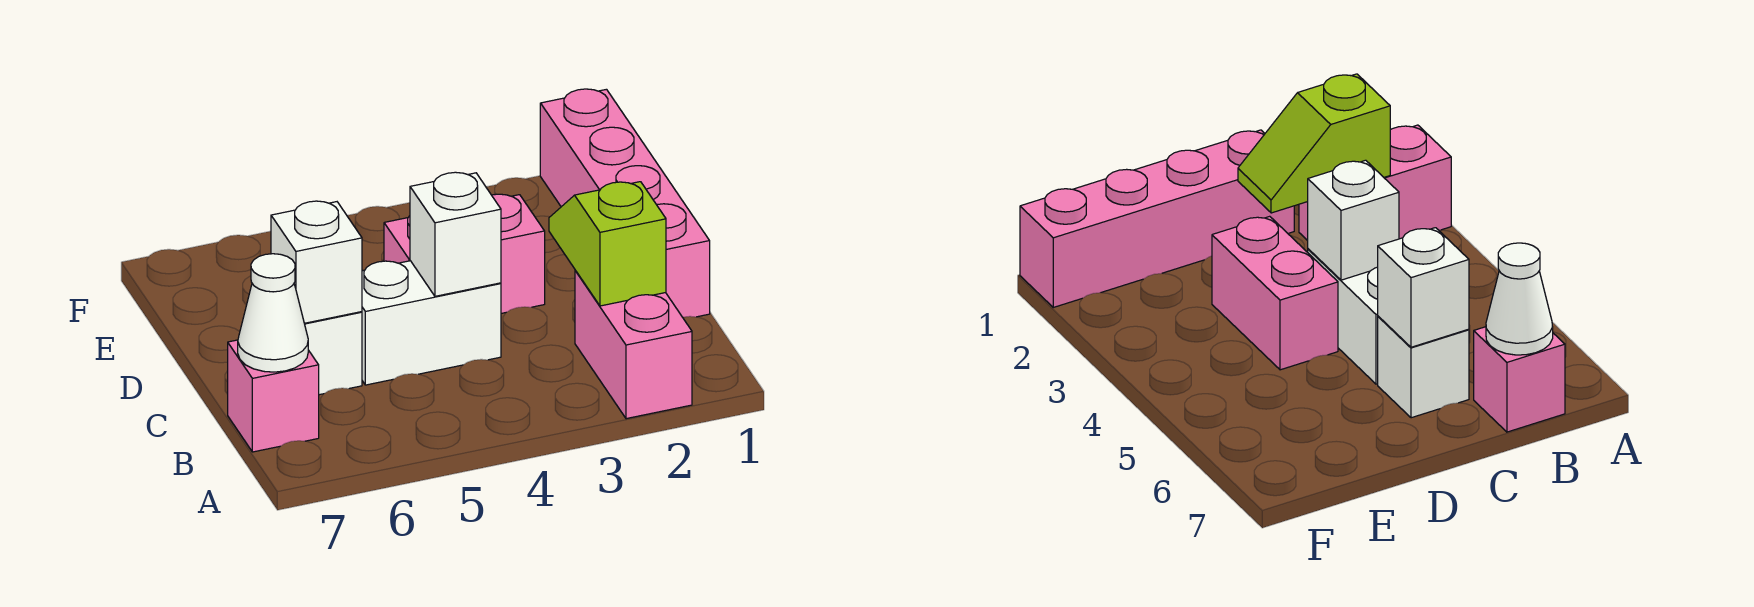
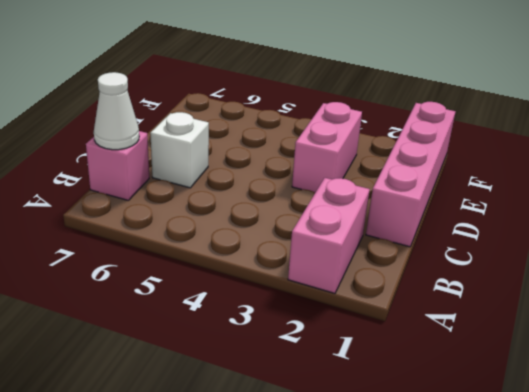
pink brick D3:E3 level 1 -> pink brick D3:D4 level 1
none -> white brick C4:C5 level 1
none -> lime slope B2:C2 level 2 top B

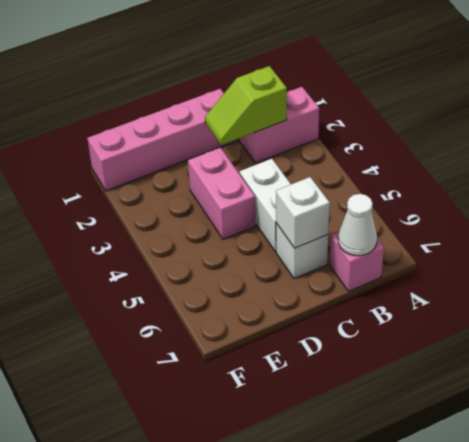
none -> white brick C4 level 2

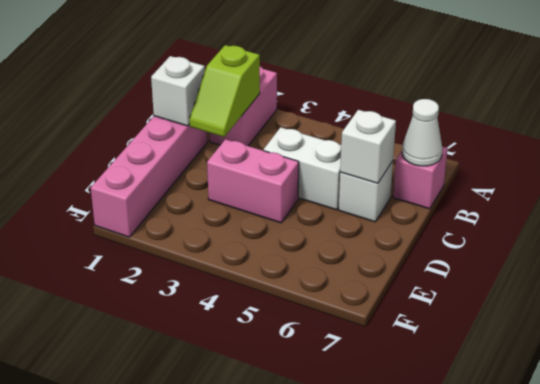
white brick C1 level 2 -> white brick C4 level 2

